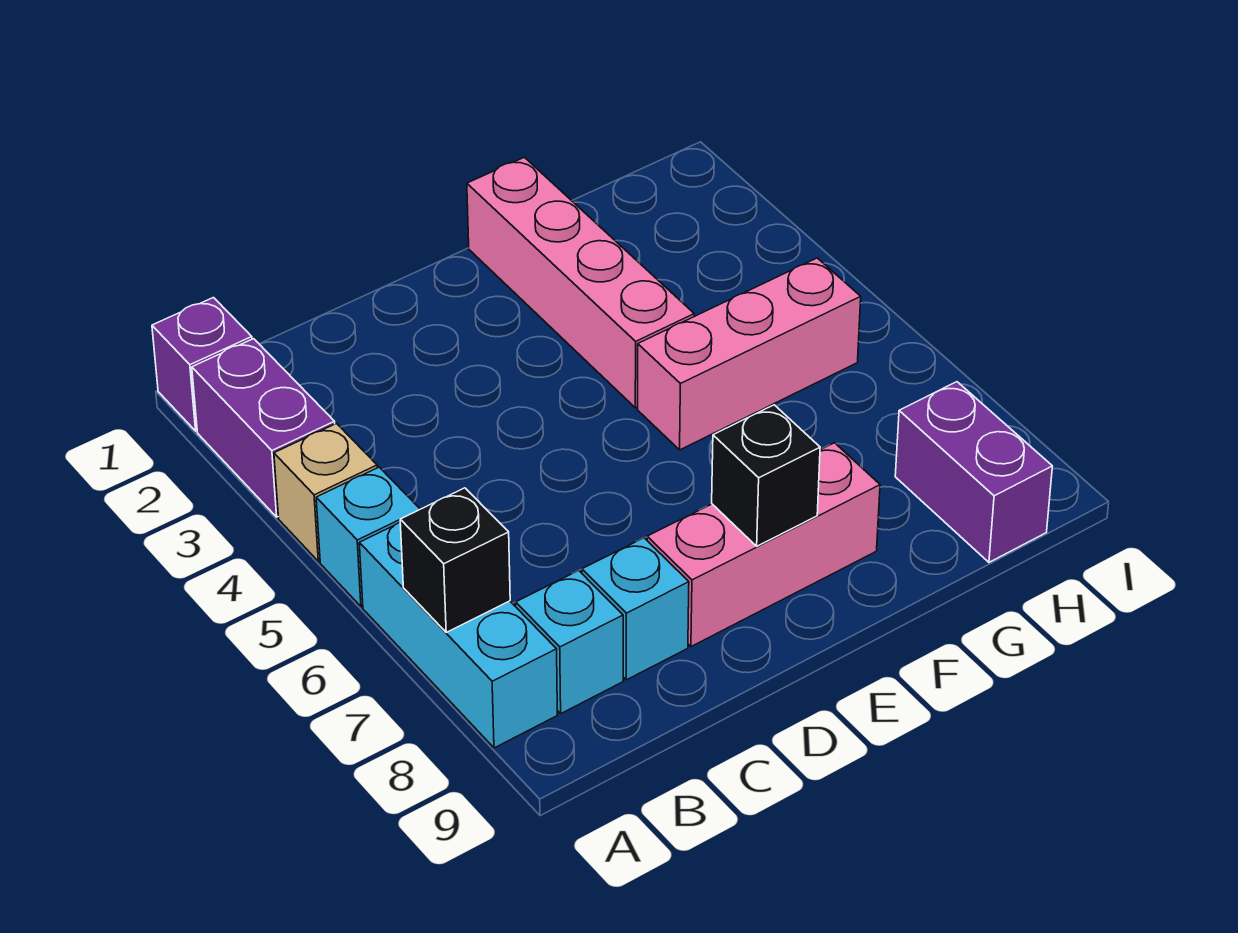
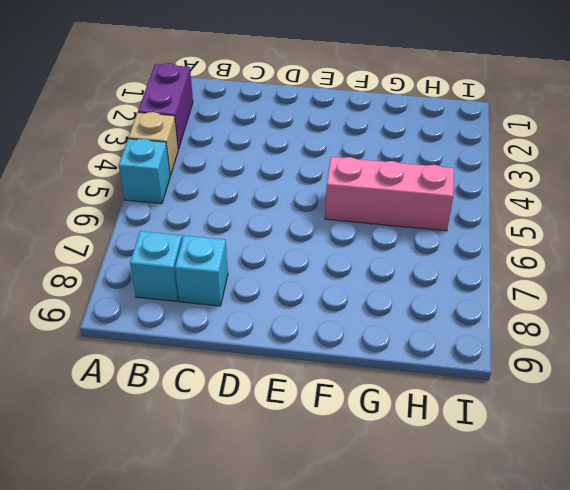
none -> purple brick A1 level 1
none -> cyan brick A6:A8 level 1
none -> pink brick D8:F8 level 1

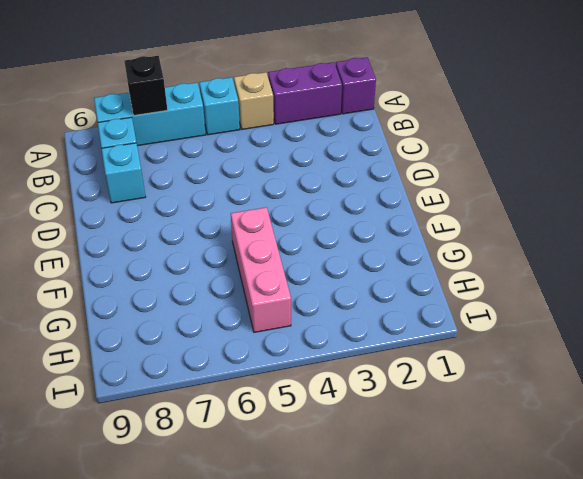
none -> pink brick D8:F8 level 1
none -> pink brick F1:F4 level 1
none -> purple brick H8:H9 level 1

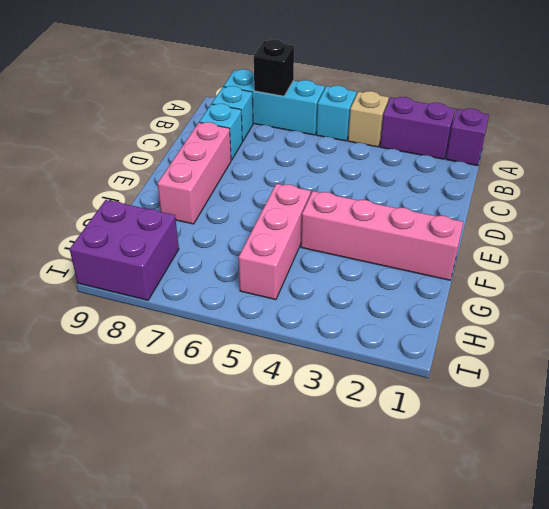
purple brick H8:I9 level 1 -> purple brick H8:H9 level 1
none -> black brick E8 level 2

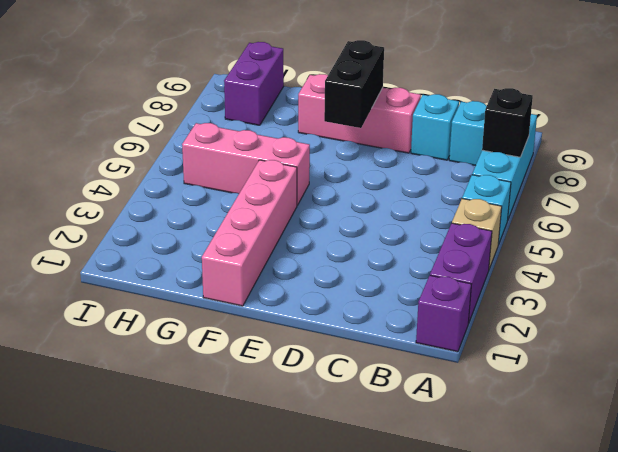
black brick E7:E8 level 2 -> black brick E8 level 2

